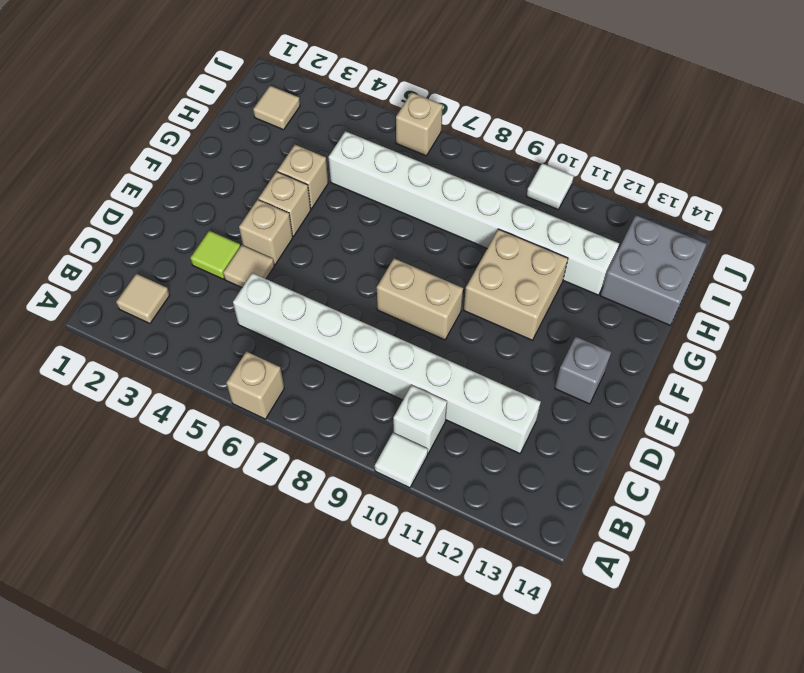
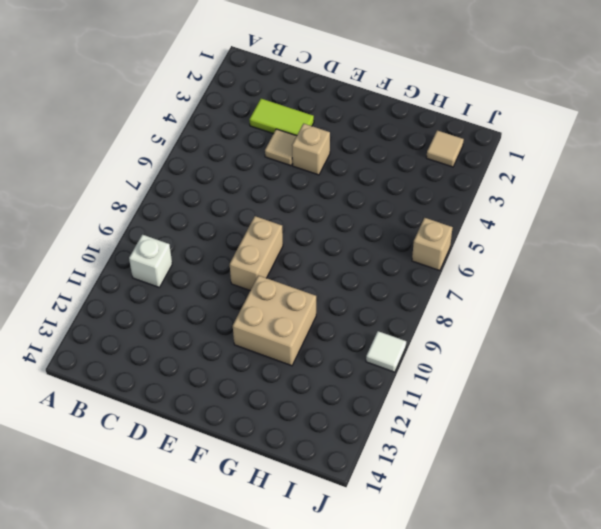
lime tile C3:D3 level 1 -> lime tile D3 level 1
none -> tan brick A6 level 1
none -> white tile A10 level 1
none -> tan tile B2 level 1

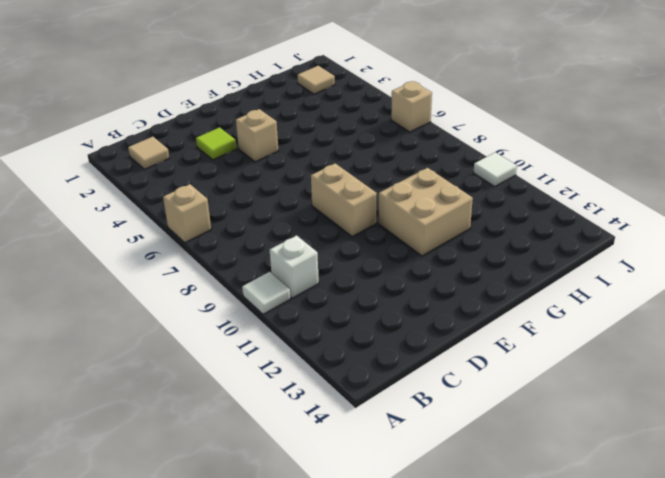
none -> white brick C5:C12 level 1
none -> tan tile D4 level 1
none -> grey brick E13 level 1

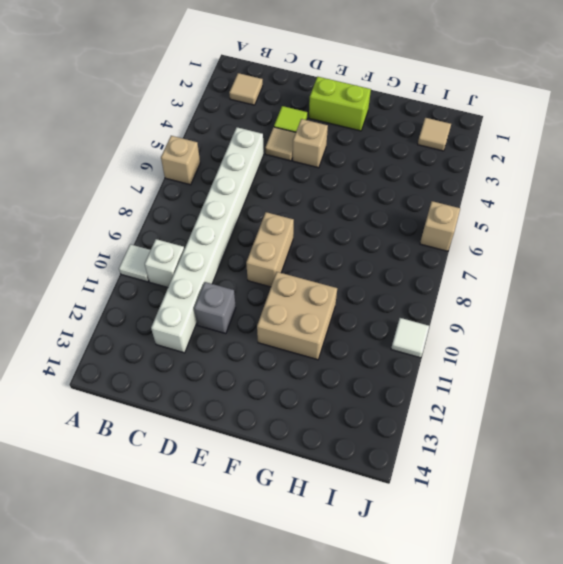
grey brick D11 level 1 -> grey brick E13 level 1
lime brick E2:F2 level 1 -> none
none -> tan brick F4 level 1
none -> tan brick G4 level 1
none -> white brick H5:H12 level 1

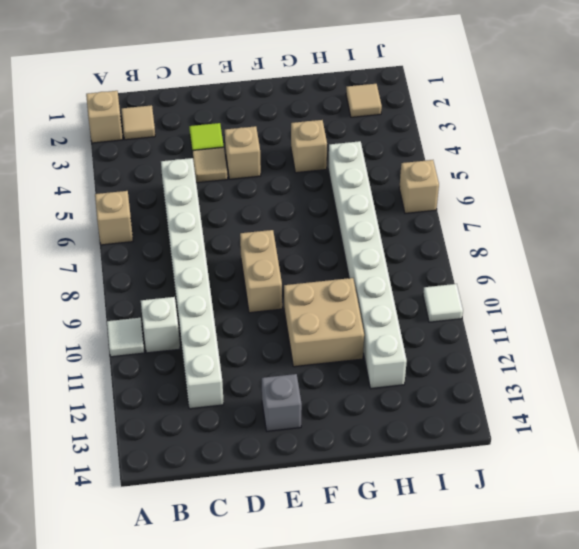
tan brick A2 level 1 -> tan brick F4 level 1
none -> grey brick H13:I14 level 1

